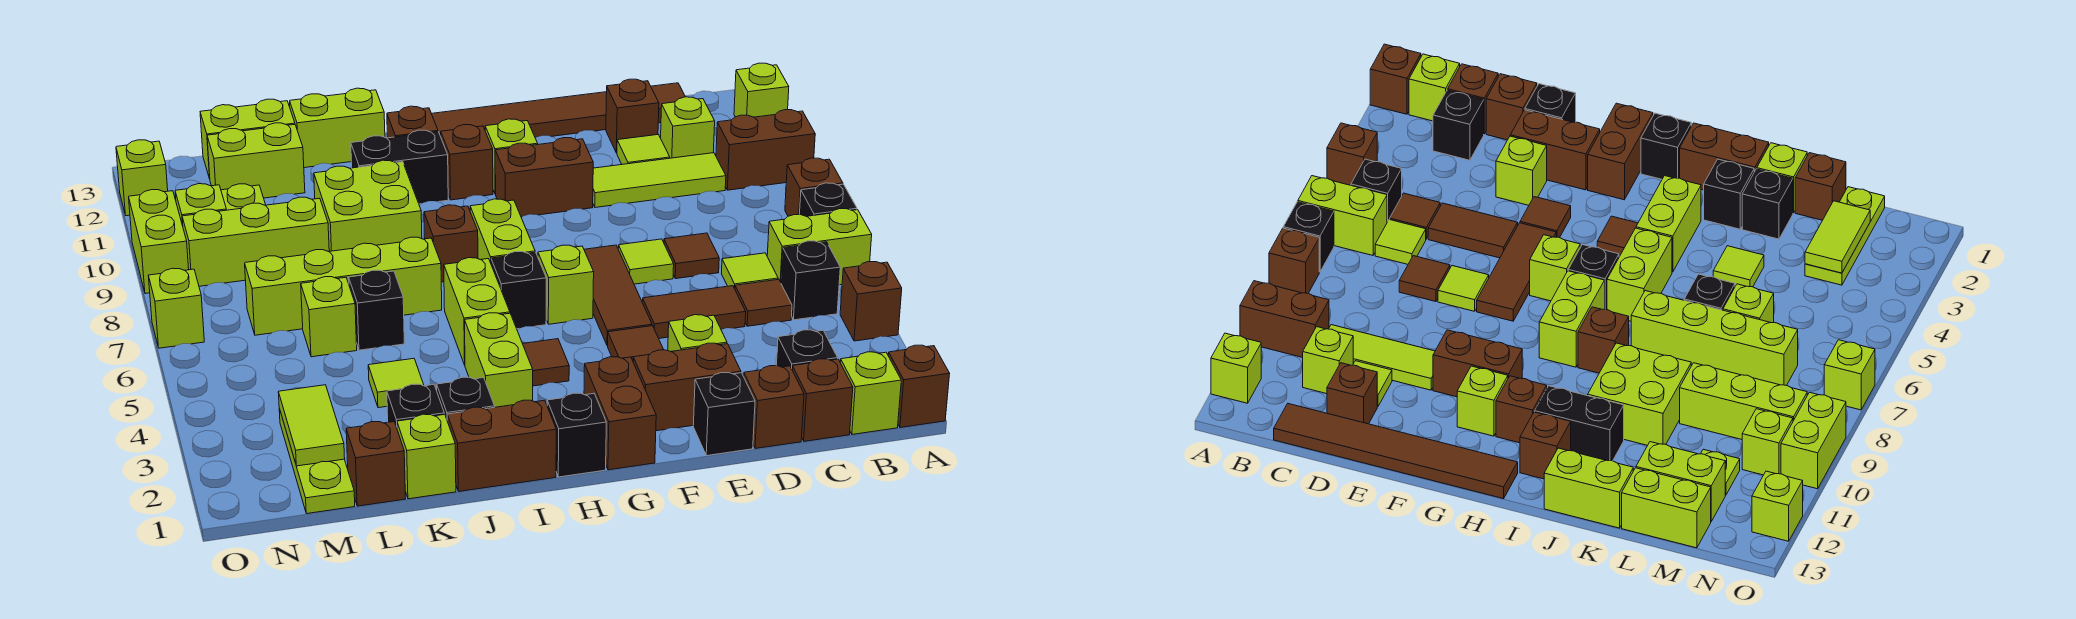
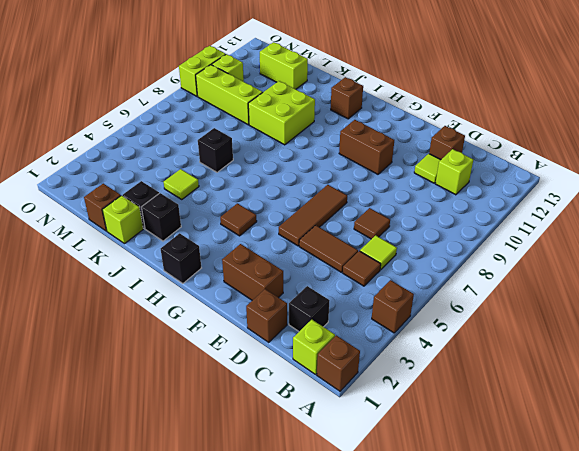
none -> lime brick A6:B6 level 1
none -> black brick A7 level 1
none -> brown brick A8 level 1
none -> brown brick A10:B10 level 1

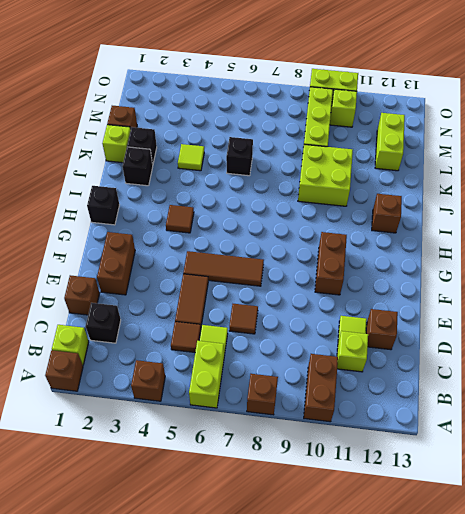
none -> black brick A7 level 1
none -> lime brick A12 level 1
none -> black brick B5 level 1
none -> brown brick C1 level 1

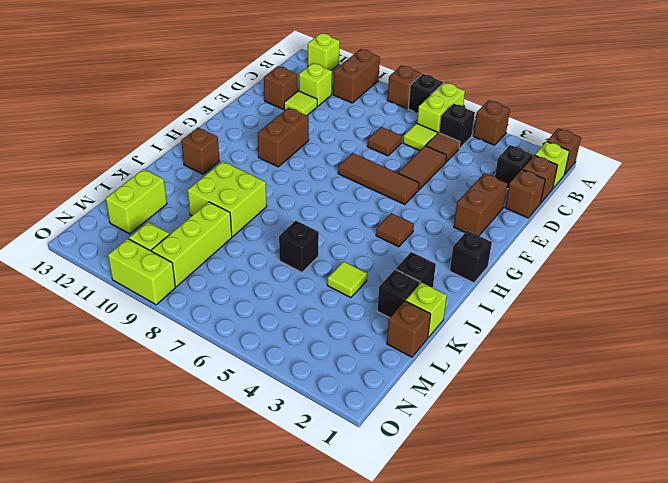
none -> lime tile C10:E10 level 1
none -> brown tile C13:H13 level 1
none -> black brick E1 level 1
none -> lime brick E3 level 1

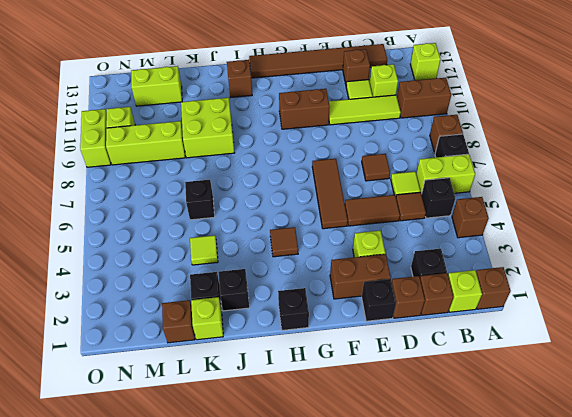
none -> lime tile E7 level 1
none -> brown tile F4 level 1
none -> brown brick G1:G2 level 1
none -> lime brick G6 level 1

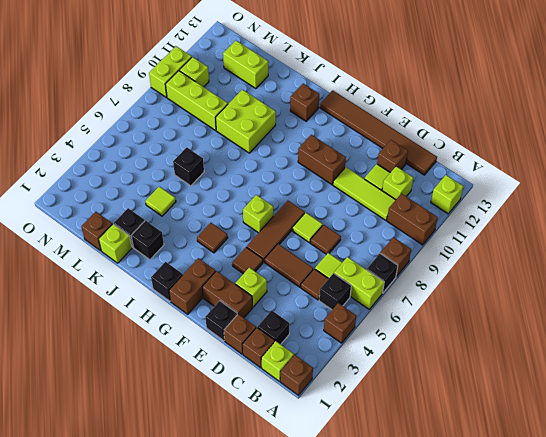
none -> lime brick G11 level 1
none -> black brick H6 level 1
none -> lime brick H7:H8 level 1
none -> brown brick H11 level 1

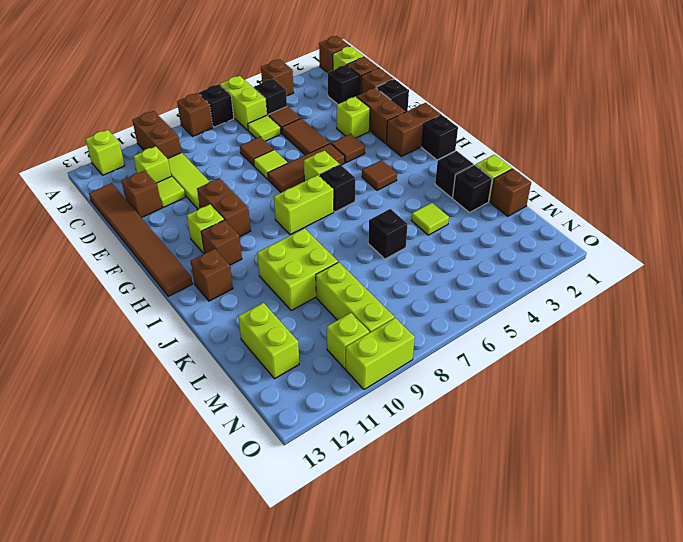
none -> brown brick I1:J1 level 1
none -> lime brick I3:I4 level 1
none -> lime brick I5:I6 level 1
none -> brown brick I8 level 1

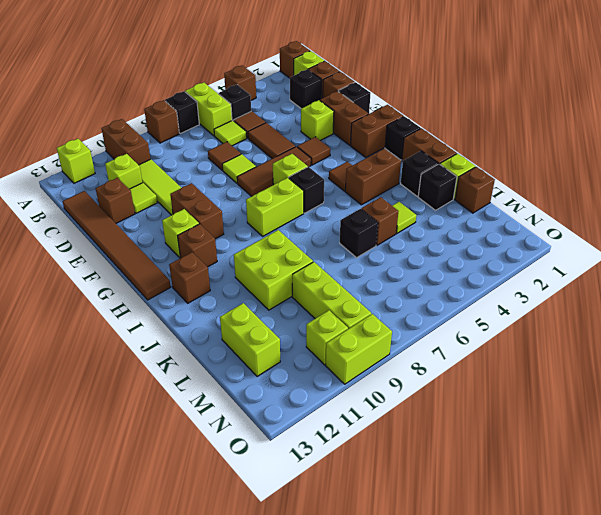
brown brick I3:I4 level 1 -> lime brick I3:I4 level 1
brown brick K5 level 1 -> brown brick I8 level 1
none -> lime brick I5:I6 level 1
none -> black brick I11:J11 level 1
none -> lime brick J7:M7 level 1
none -> lime brick J13:K13 level 1

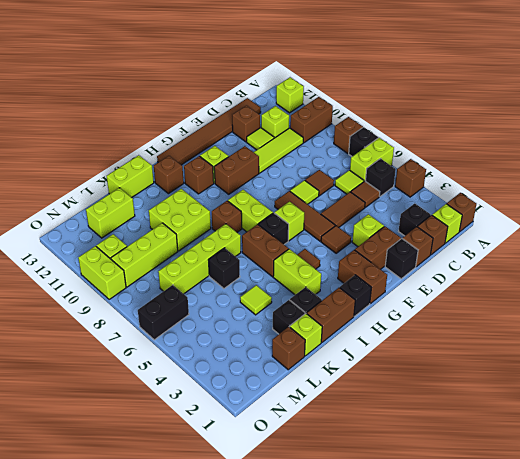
brown brick I5:I6 level 1 -> lime brick I5:I6 level 1
black brick N6:O6 level 1 -> black brick I11:J11 level 1
none -> lime brick L6 level 1
none -> lime brick L13:M13 level 1
none -> lime plate M1:M3 level 1
none -> lime plate M11 level 1

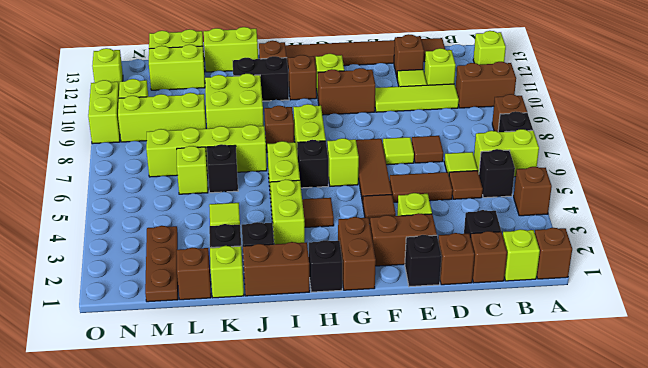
brown plate M1:M3 level 1 -> lime plate M1:M3 level 1
none -> lime plate M11 level 1
none -> lime brick O7 level 1
none -> lime tile M2:M3 level 2

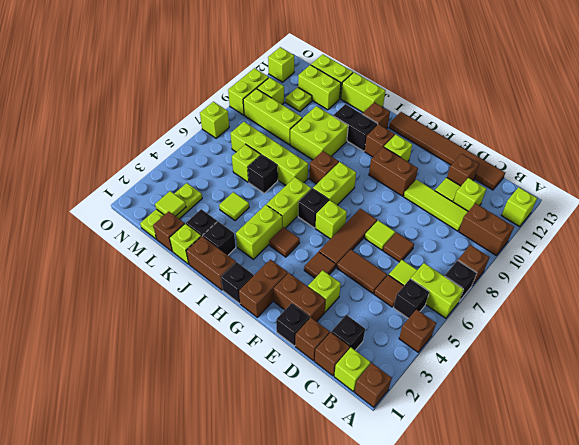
lime tile M2 level 2 -> lime tile M2:M3 level 2

